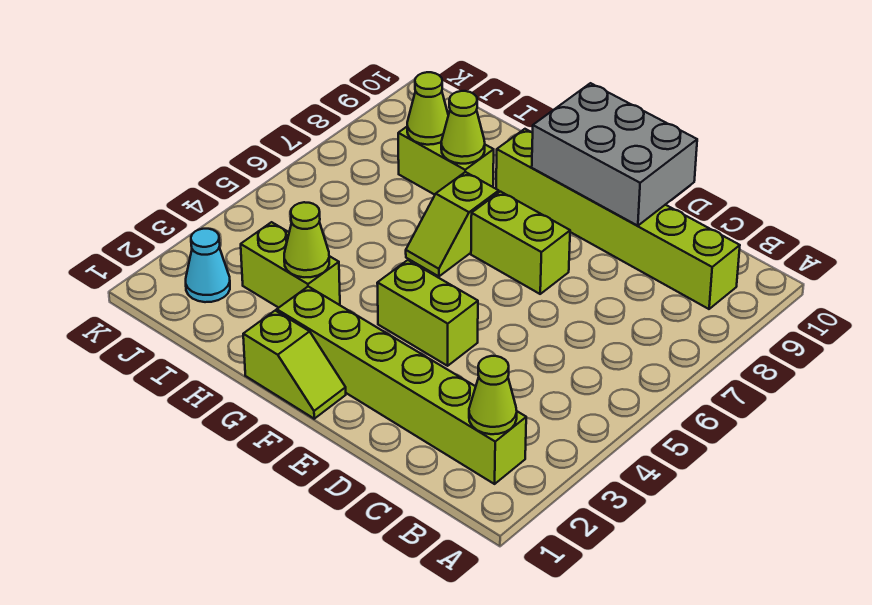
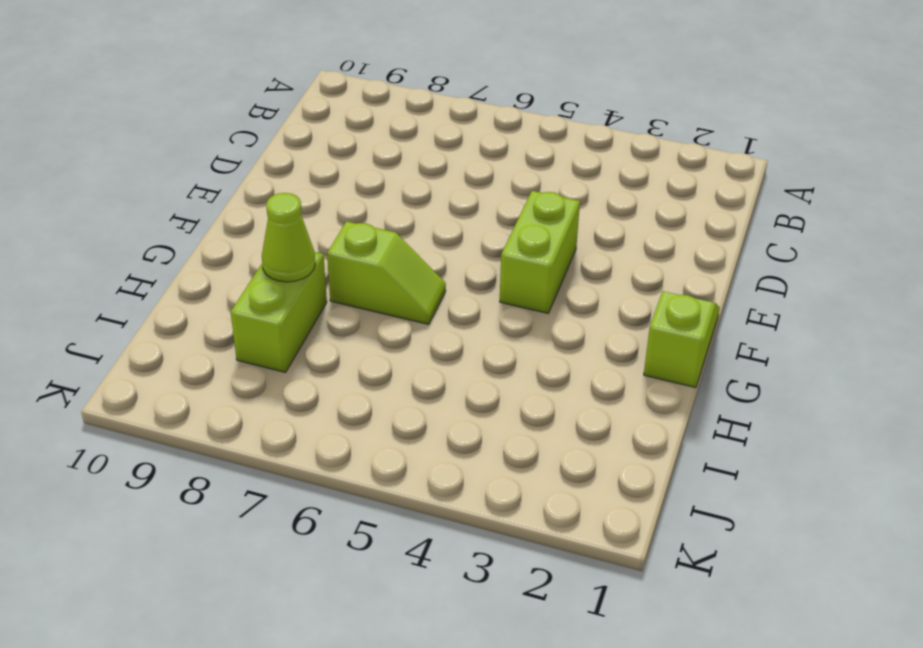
none -> lime brick B2:G2 level 1
none -> lime brick B9:G9 level 1
none -> lime brick E7:F7 level 1

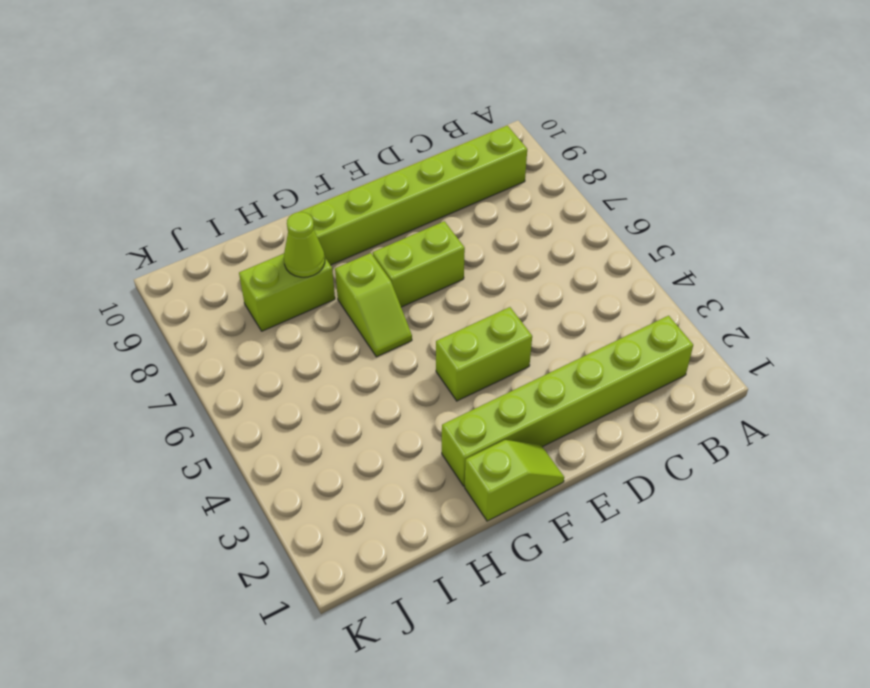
none -> lime brick H3:I3 level 1
none -> cyan cone J2 level 1
none -> lime cone B2 level 2

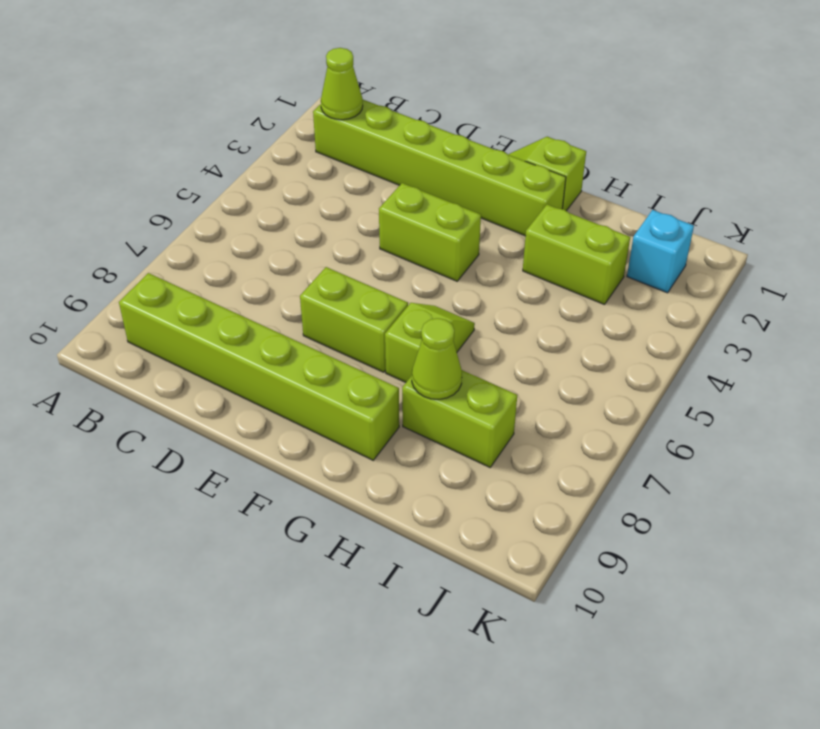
cyan brick J2 level 1 -> cyan cone J2 level 1
none -> grey brick D9:F10 level 2
none -> lime cone H3 level 2
none -> lime cone I8 level 2

